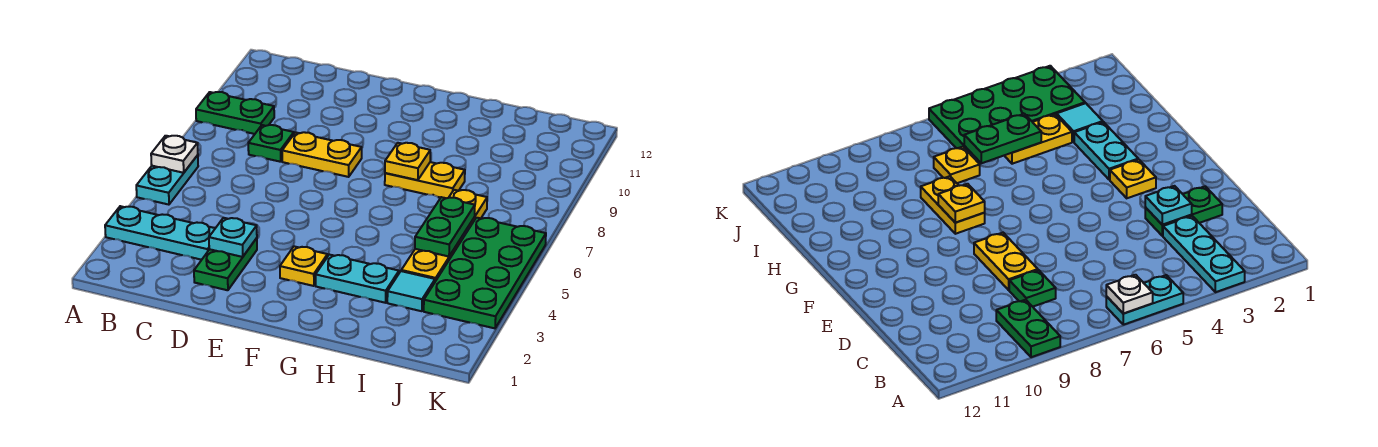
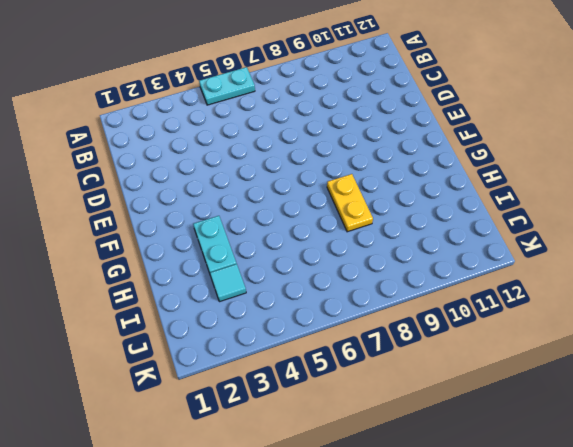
none -> cyan plate A3:C3 level 1
none -> green plate A9:B9 level 1
none -> green plate C8 level 1

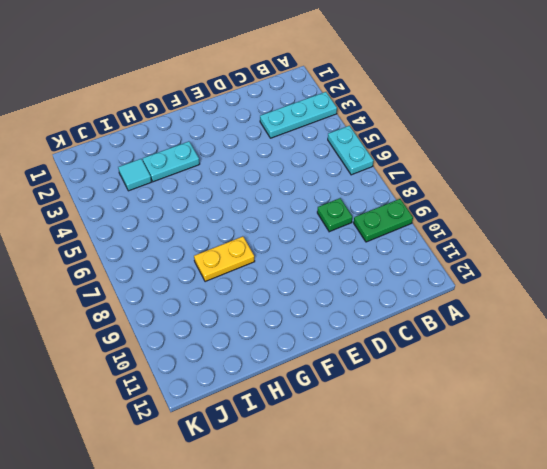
none -> green plate D2:D3 level 1
none -> yellow plate D8:E8 level 1
none -> yellow plate F3 level 1

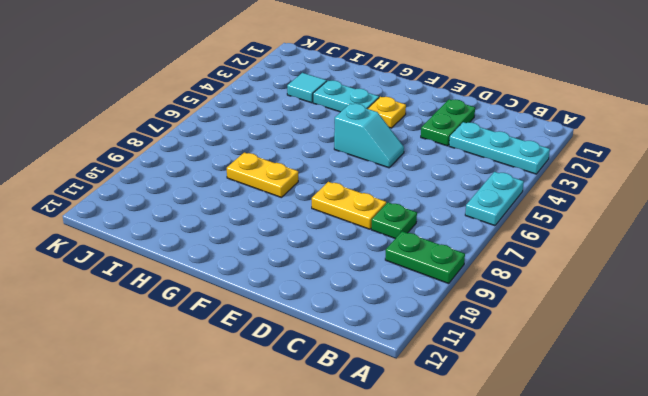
cyan slope E5:F5 level 1 top F -> none
none -> yellow plate I4:I5 level 1
none -> yellow plate I7 level 1
none -> green plate J3:K6 level 1

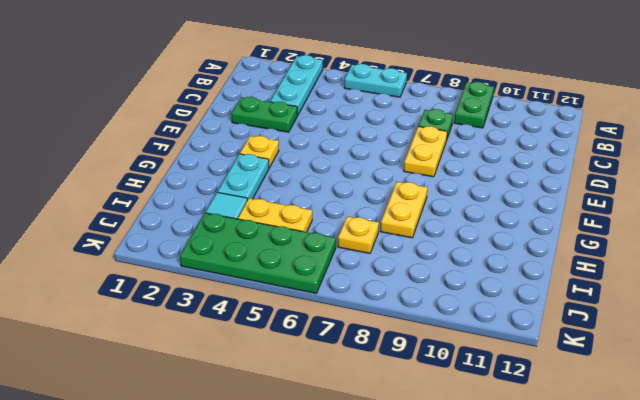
none -> white plate A6 level 2
none -> cyan plate D3 level 2
none -> yellow plate G8 level 2

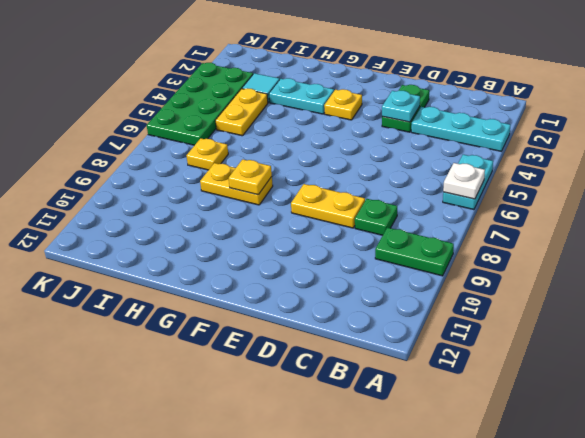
none -> green plate I5:I6 level 2

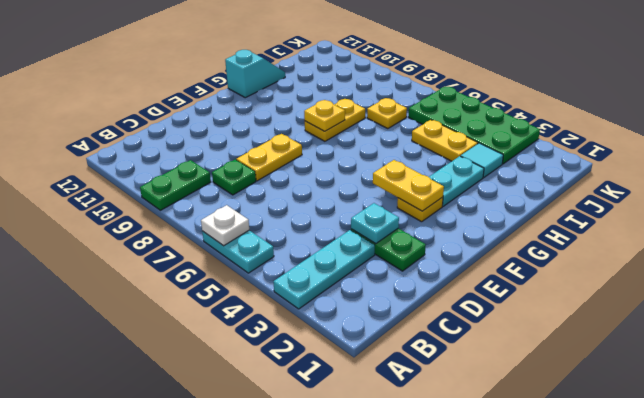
yellow plate F3:F4 level 2 -> none
cyan slope G12:H12 level 1 top G -> none
none -> green plate I5:I6 level 2

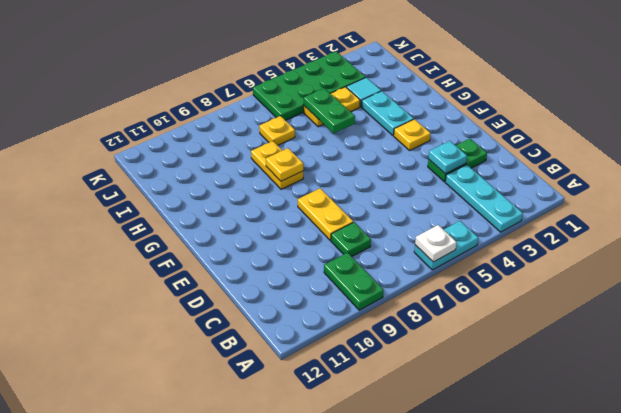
green plate H5:I5 level 2 -> green plate I5:I6 level 2

